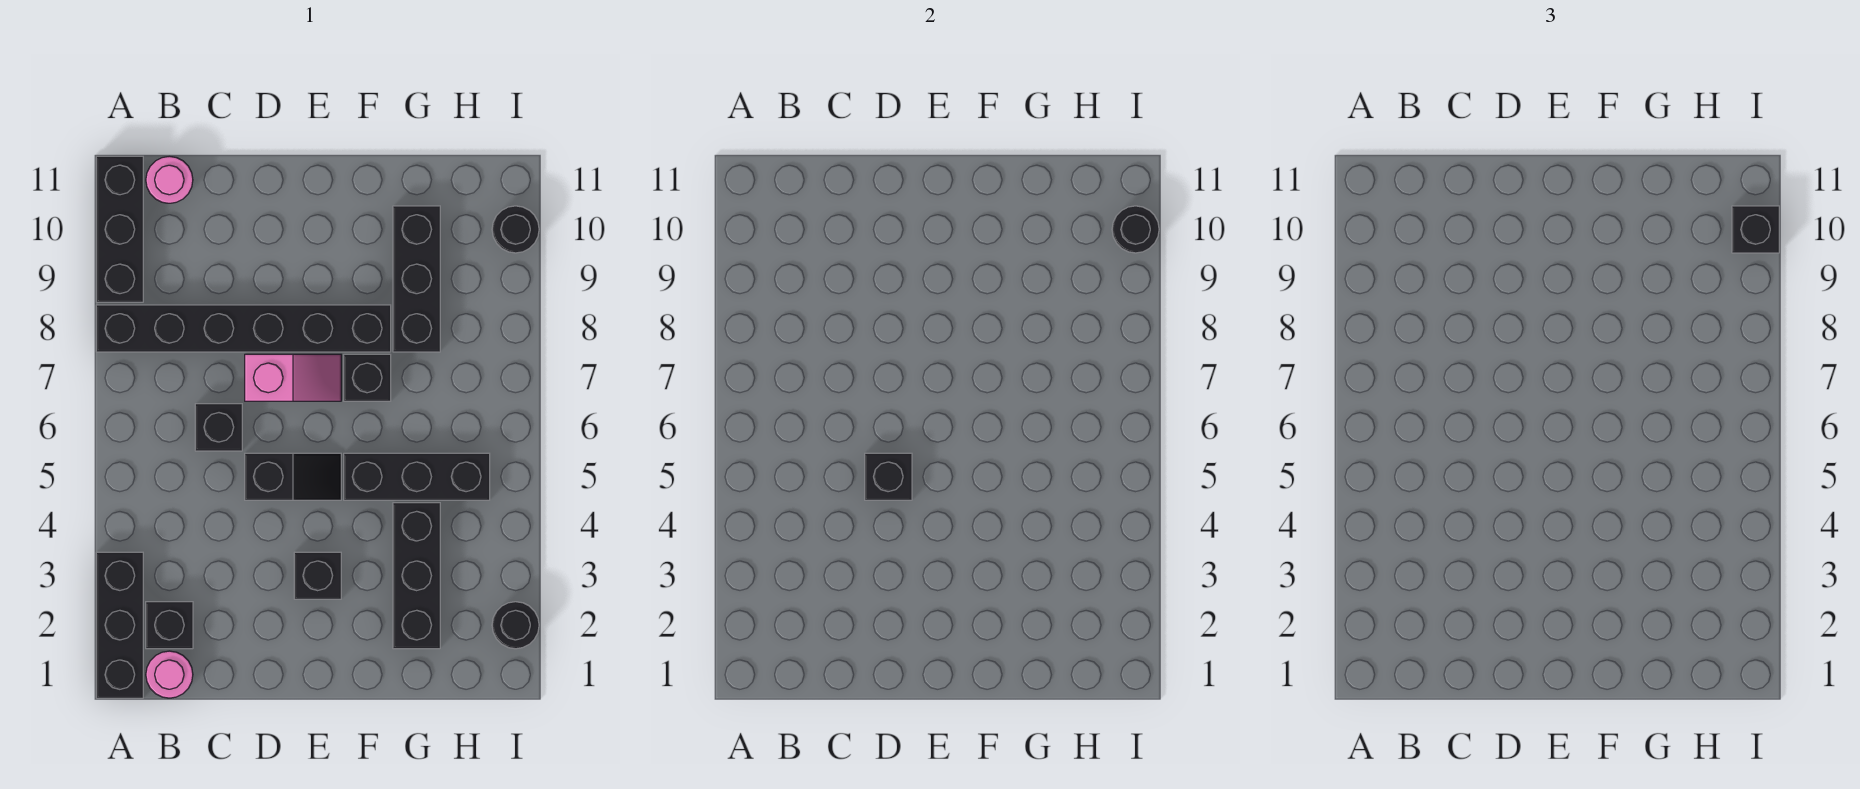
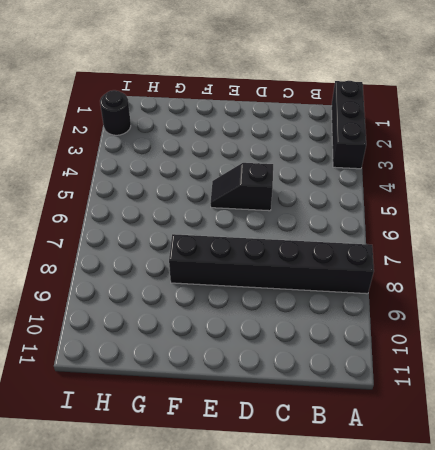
none -> black brick A9:A11 level 1
none -> pink round brick B1 level 1
none -> black brick B2 level 1

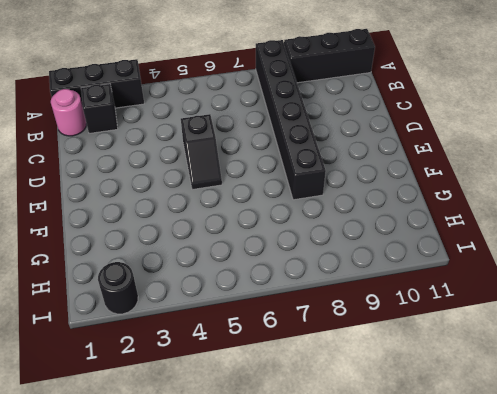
none -> pink round brick B11 level 1
none -> black brick C6 level 1
none -> pink slope D7:E7 level 1 top D

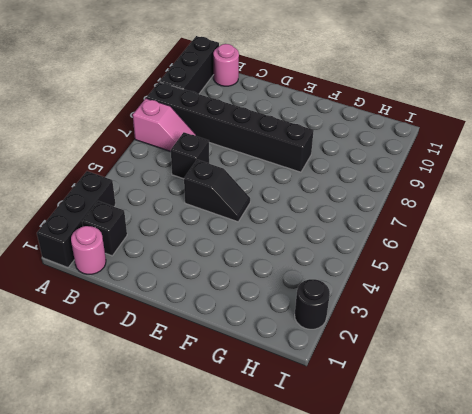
pink slope A7:B7 level 1 top A -> pink slope D7:E7 level 1 top D
none -> black brick E3 level 1
none -> black brick F5:H5 level 1
none -> black brick F7 level 1

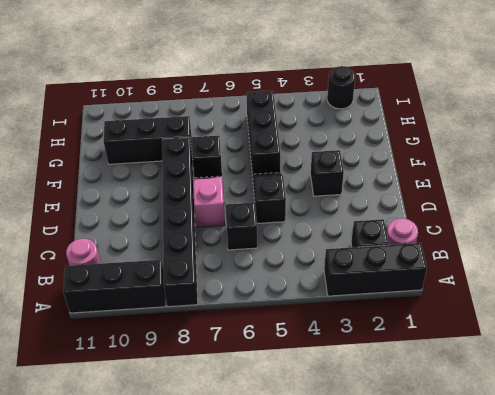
none -> black brick G2:G4 level 1
none -> black round brick I10 level 1
none -> black brick D5 level 2

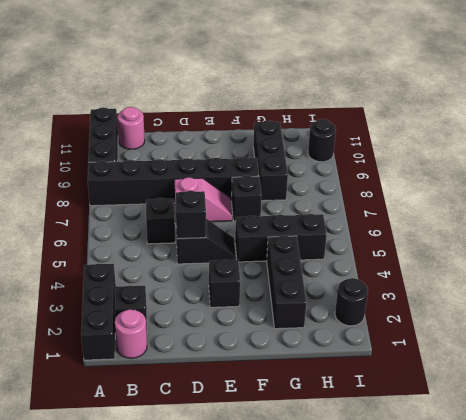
none -> black round brick I10 level 2
none -> black brick I10 level 3

